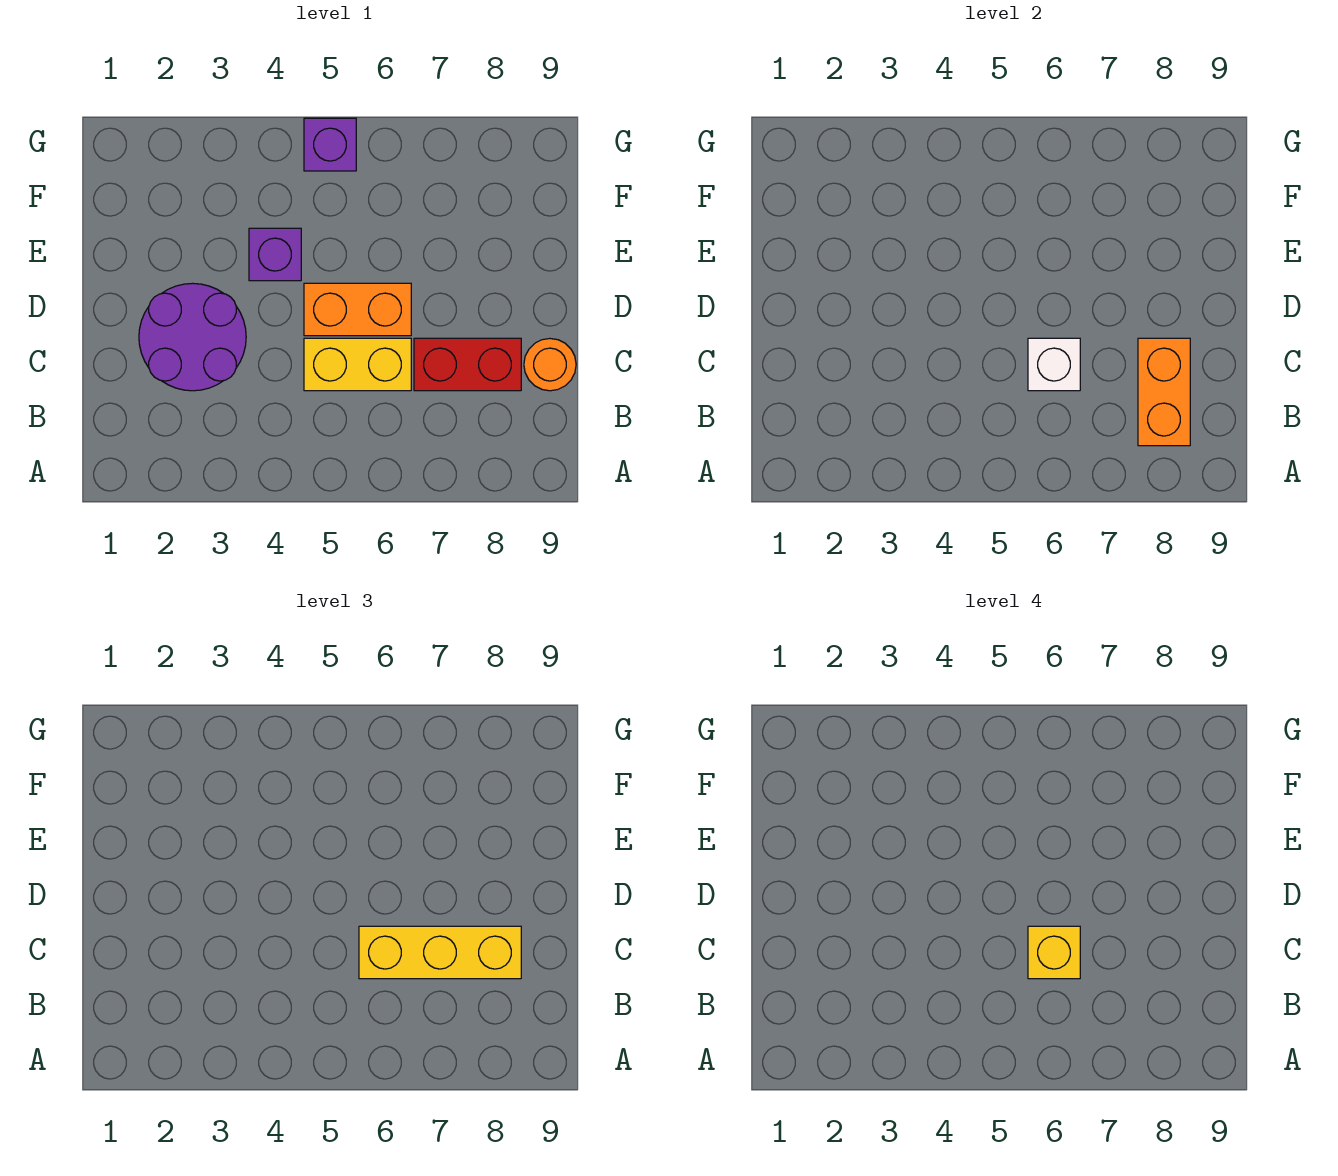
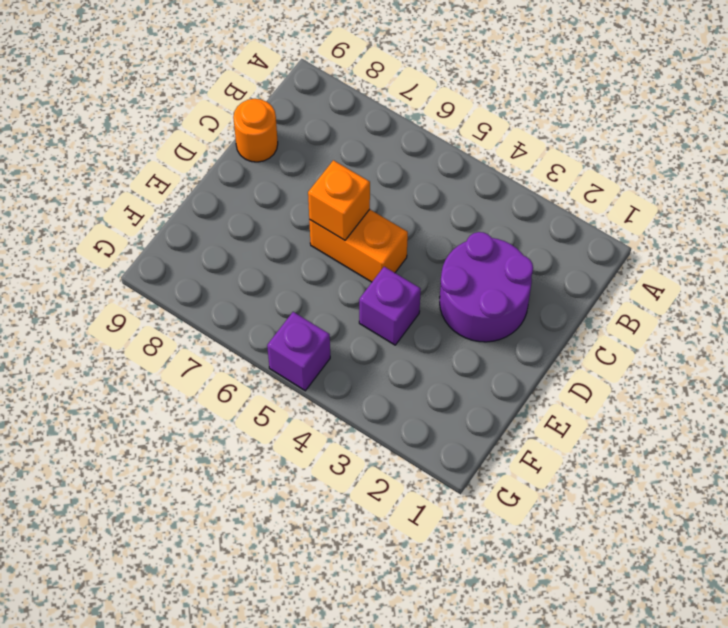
orange brick D6 level 2 -> none
none -> yellow brick C5:C6 level 1
none -> red brick C7:C8 level 1

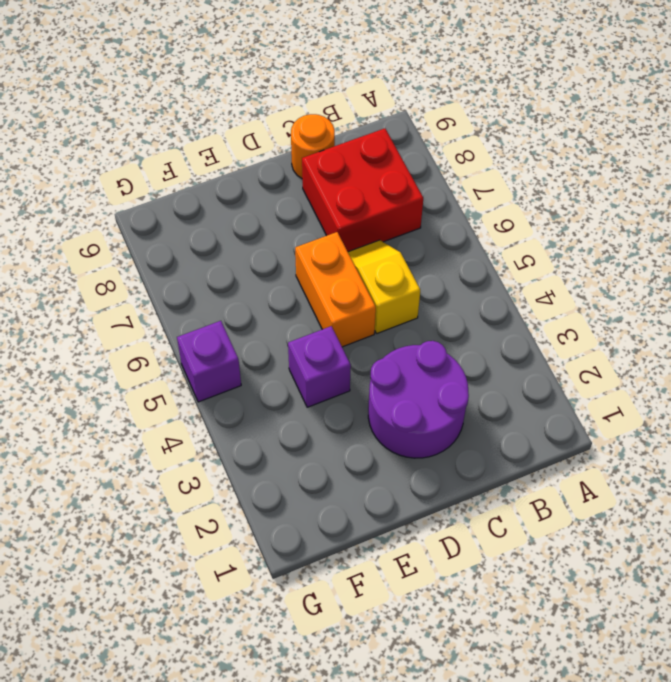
red brick B7:C8 level 1 -> red brick C7:C8 level 1
yellow slope C5:C6 level 1 top 5 -> yellow brick C5:C6 level 1
none -> orange brick B8:C8 level 2
none -> white brick C6 level 2

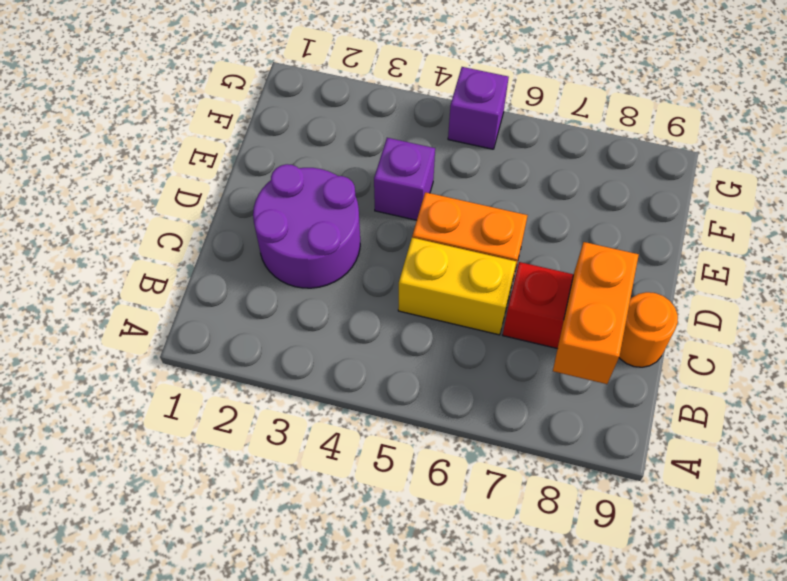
none -> white brick C6 level 2
none -> yellow brick C6:C8 level 3

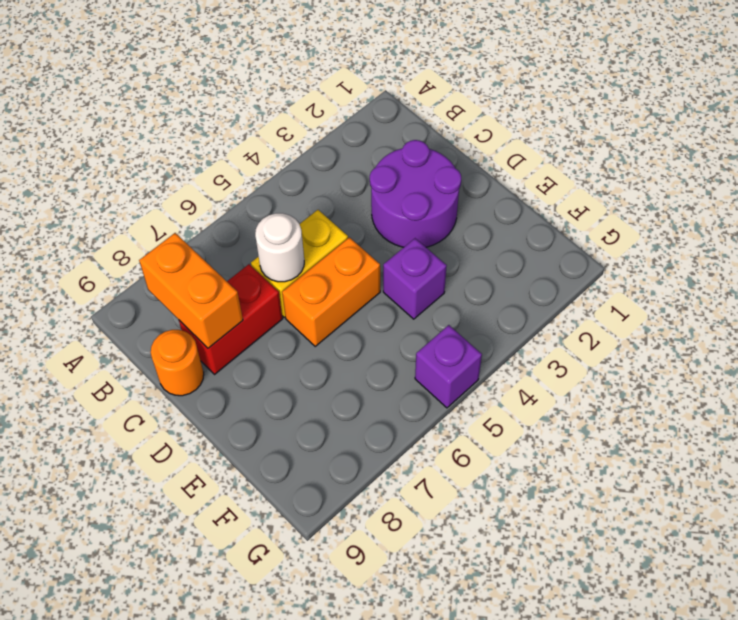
white round brick C6 level 2 -> white brick C6 level 2
none -> yellow brick C6:C8 level 3
none -> yellow brick C6 level 4

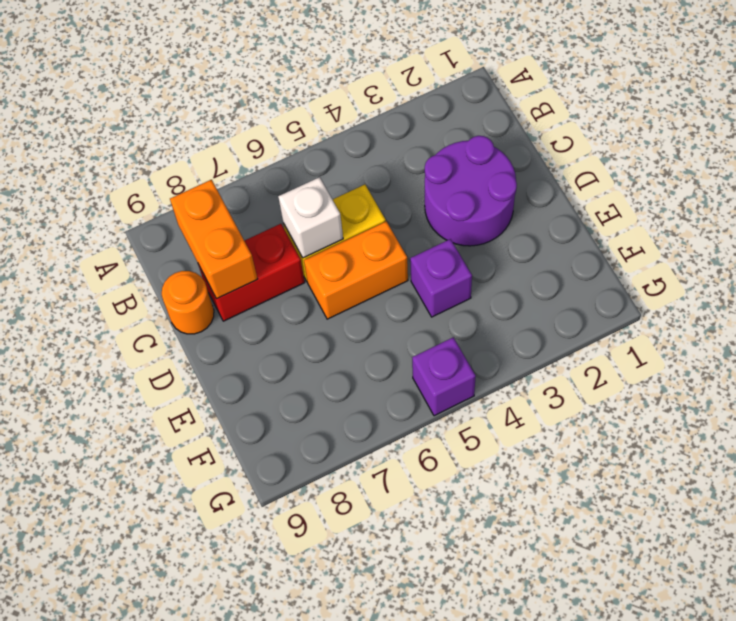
none -> yellow brick C6:C8 level 3
none -> yellow brick C6 level 4

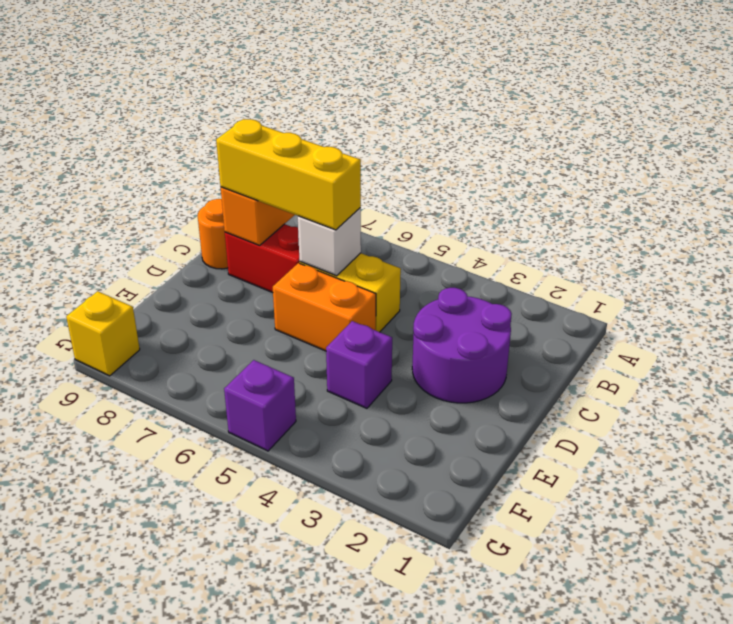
yellow brick G9 level 1 -> yellow brick C6 level 4

